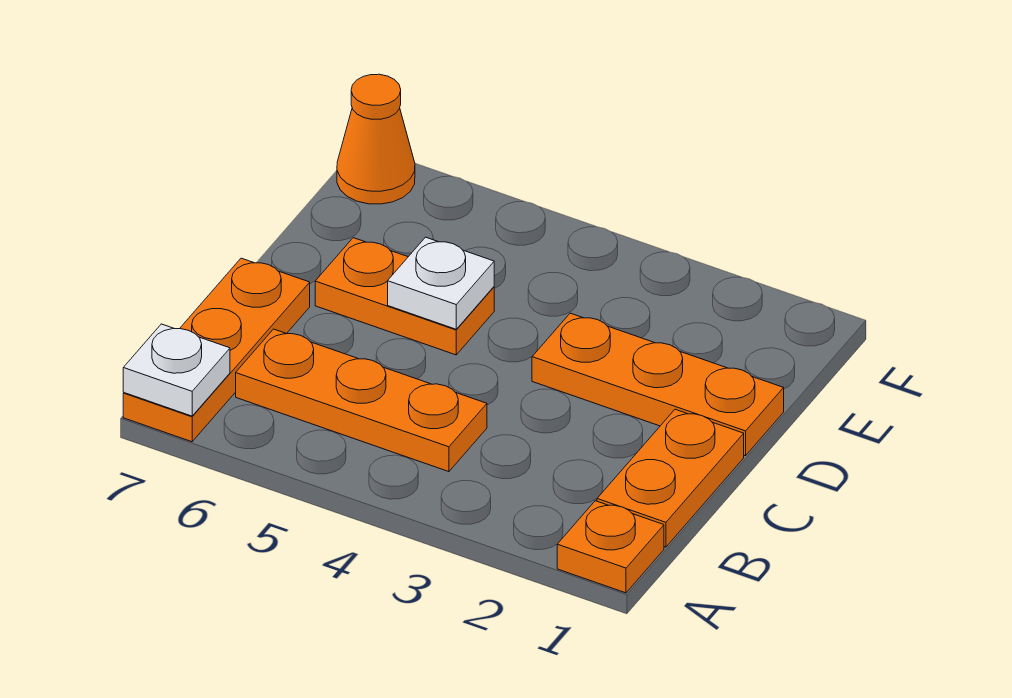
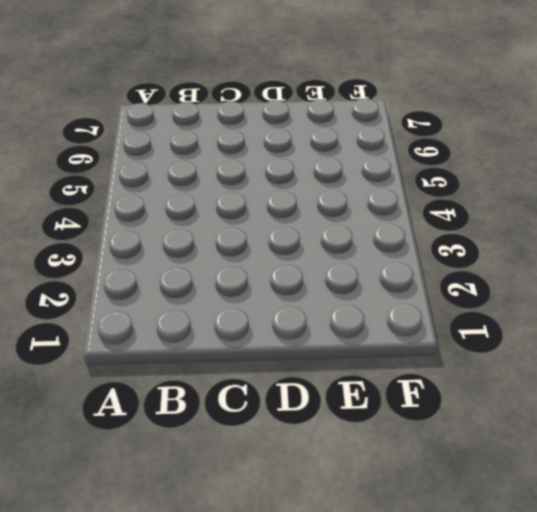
none -> orange plate A1 level 1
none -> orange plate A7:C7 level 1

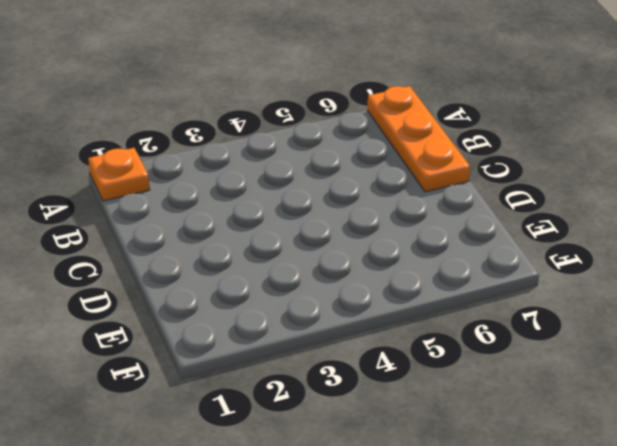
none -> orange plate B1:C1 level 1
none -> orange plate B4:B6 level 1

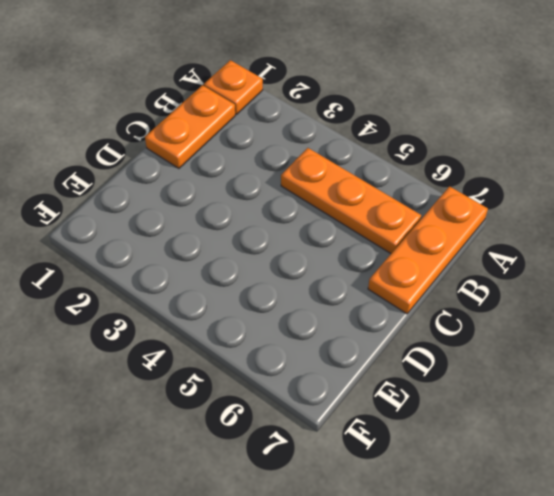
none -> orange plate D1:D3 level 1
none -> orange plate D5:D6 level 1

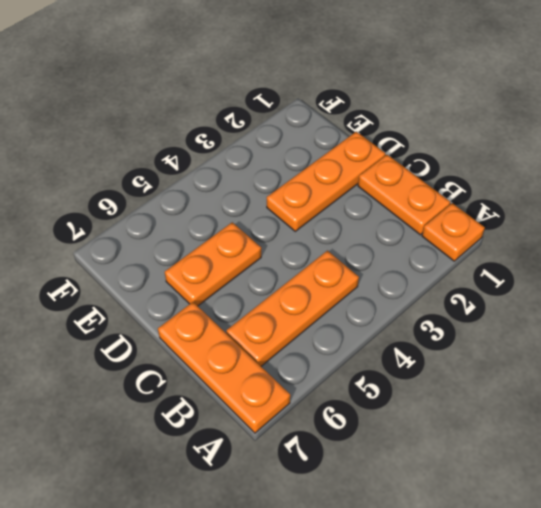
none -> orange cone F7 level 1
none -> white plate A7 level 2

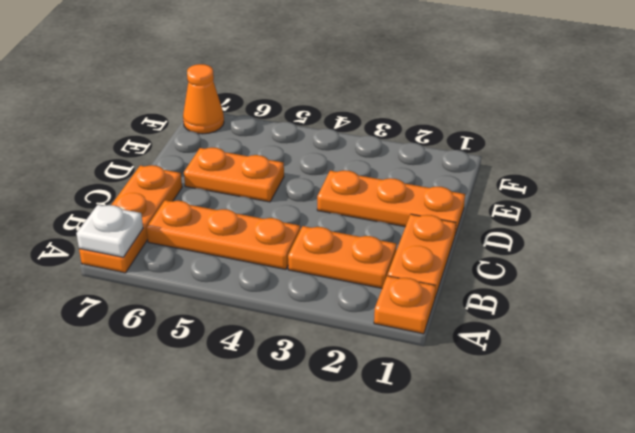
orange plate B2:B3 level 1 -> none
none -> white plate D5 level 2

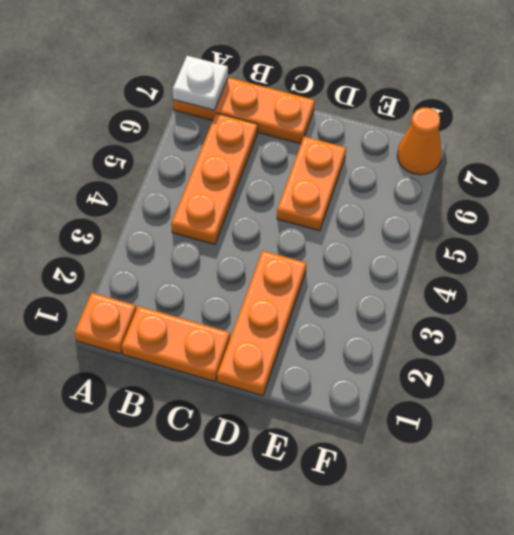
none -> white plate D5 level 2

